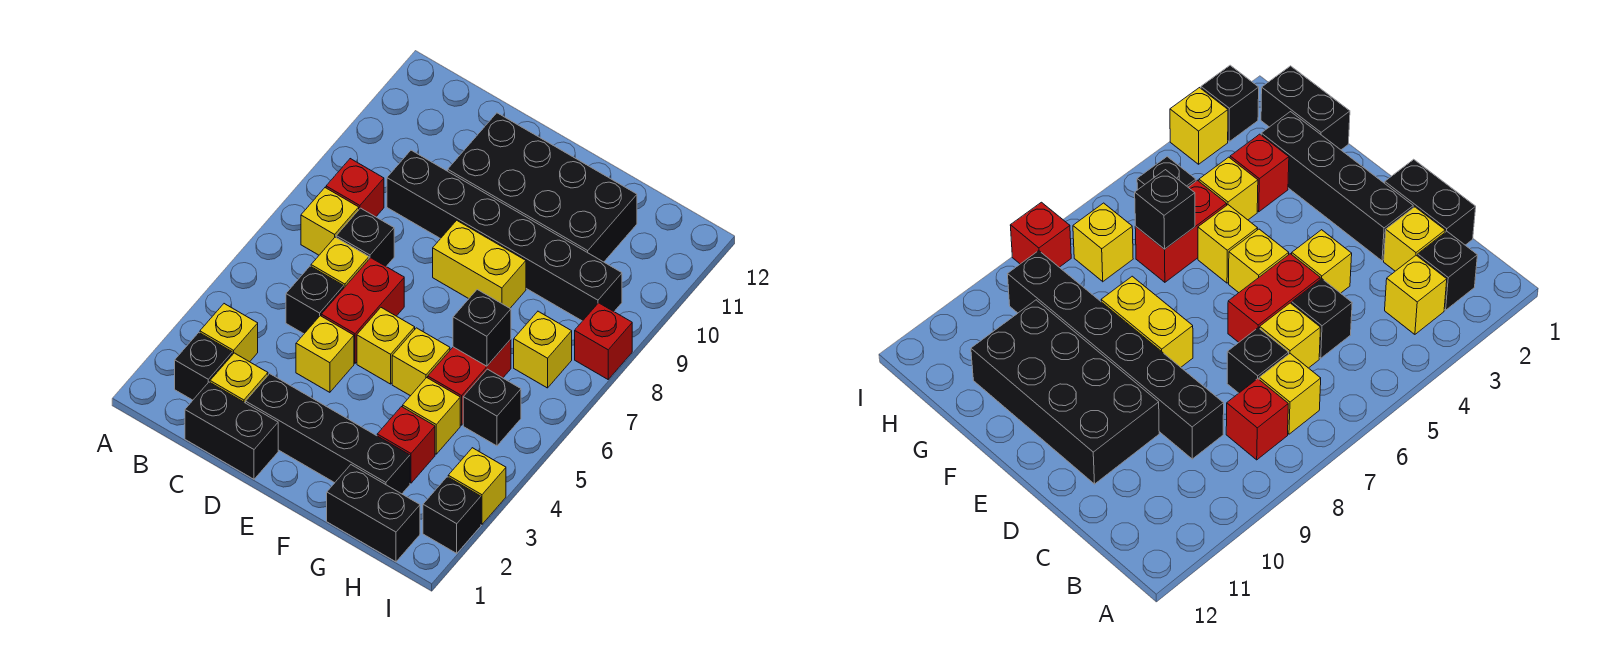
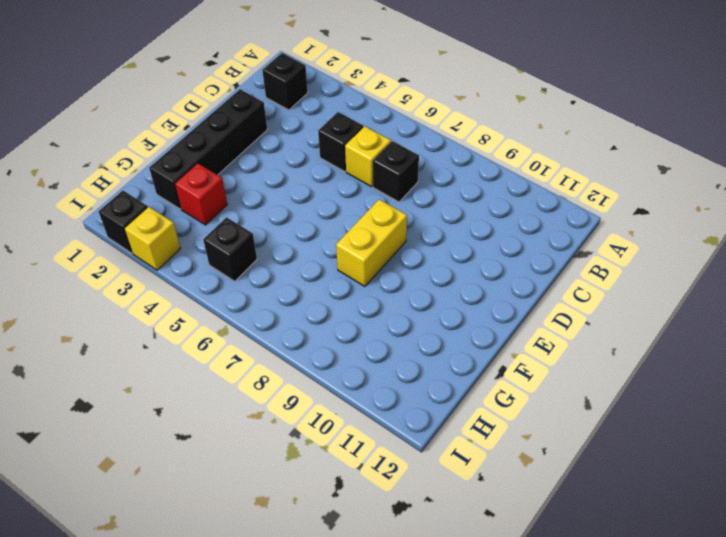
none -> yellow brick B3 level 1
none -> yellow brick B7 level 1
none -> red brick B8 level 1

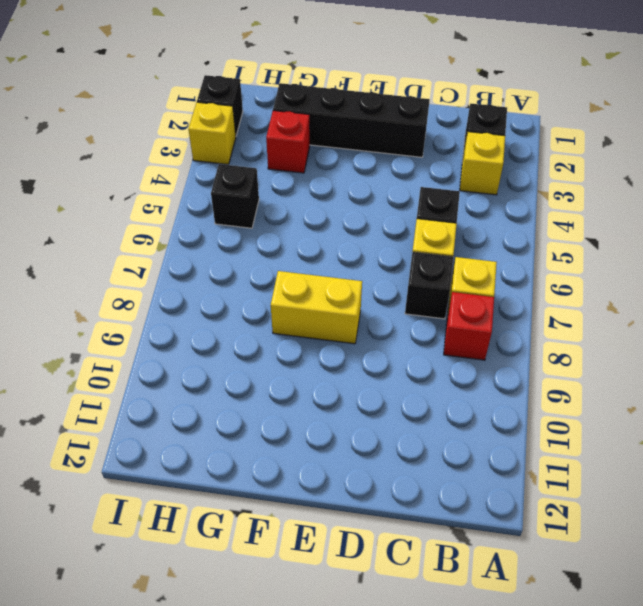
none -> black brick C1:D1 level 1
none -> yellow brick C2 level 1
none -> black brick C9:H9 level 1

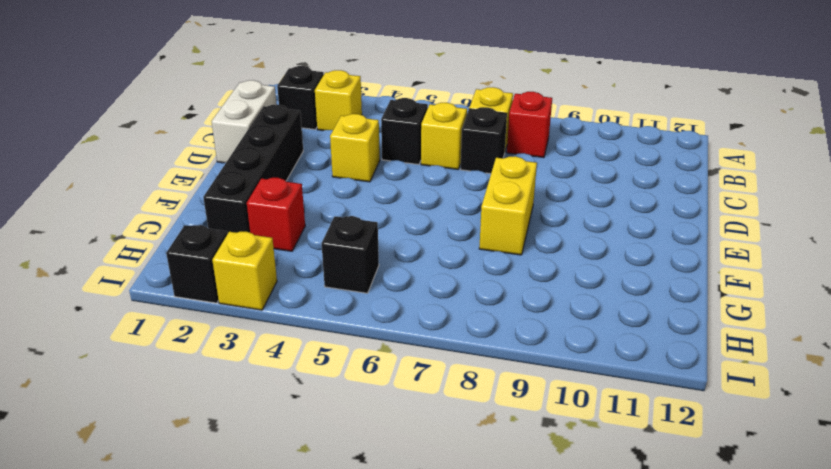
white brick C1:D1 level 1 -> black brick C1:D1 level 1
none -> yellow brick C2 level 1
none -> black brick C9:H9 level 1
none -> red brick D5:D6 level 1

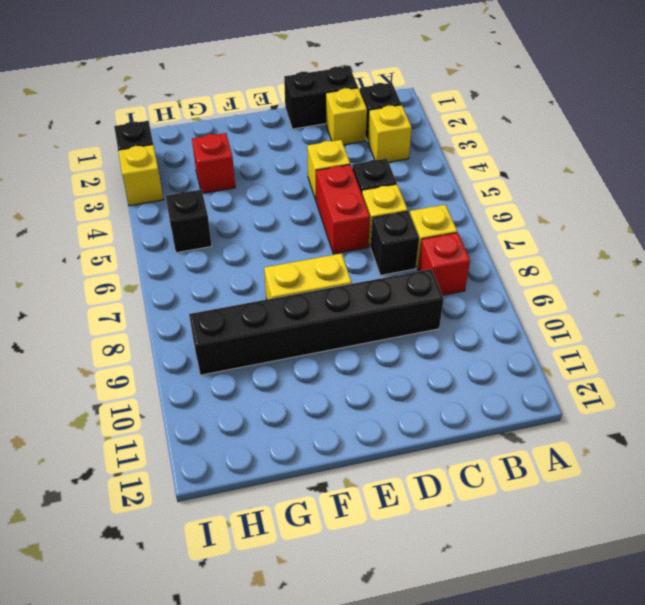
none -> black brick D2:G2 level 1
none -> black brick D10:G11 level 1
none -> yellow brick E5 level 1

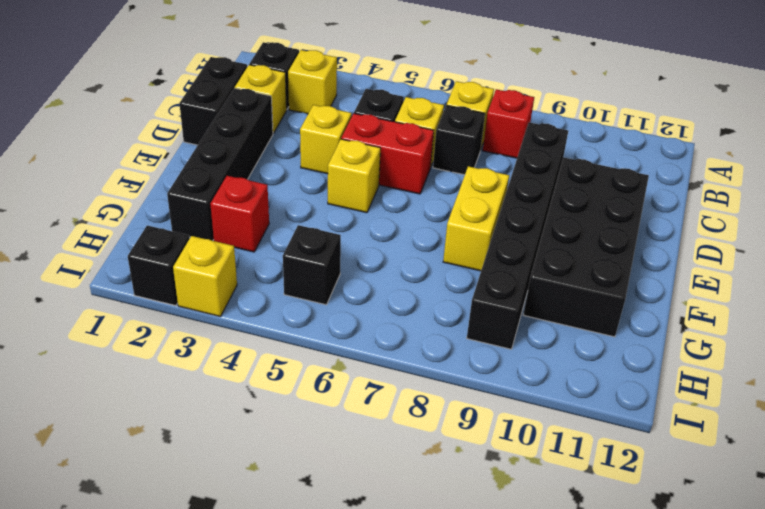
none -> yellow brick F5 level 1
none -> black brick G1:H1 level 1
none -> yellow brick G4 level 1

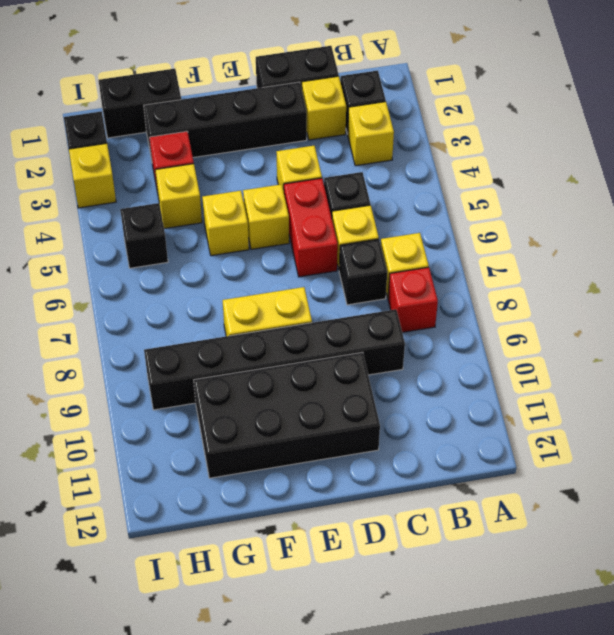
none -> red brick G5:G6 level 1
none -> yellow brick H7 level 1
none -> red brick I8 level 1

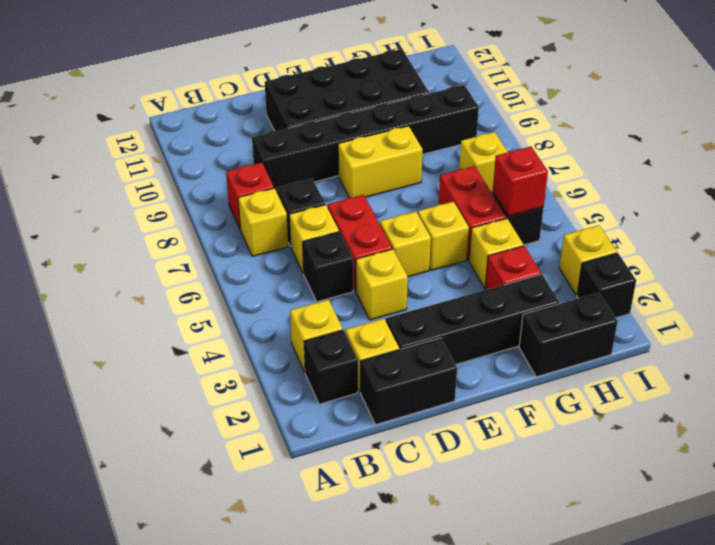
red brick H5 level 2 -> red brick I8 level 1
none -> black brick G6 level 2

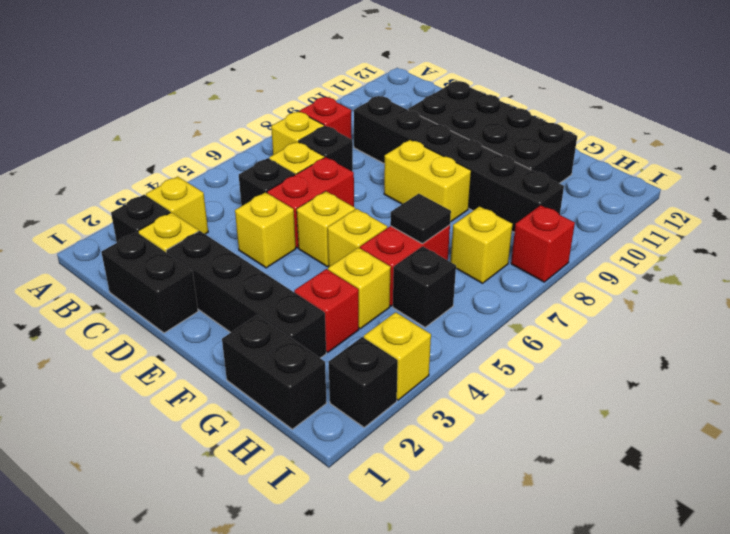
black tile G6 level 2 -> black brick G6 level 2

